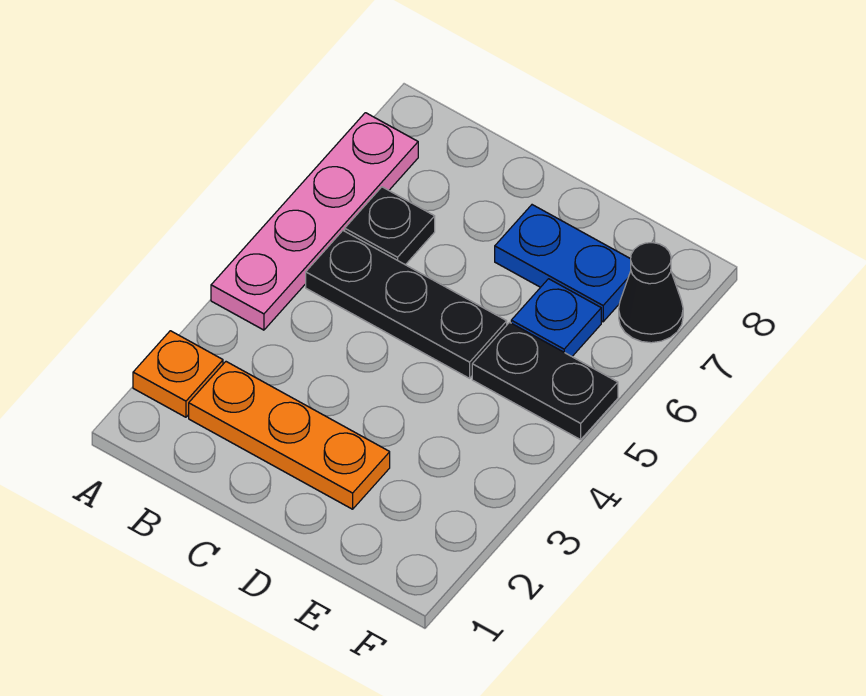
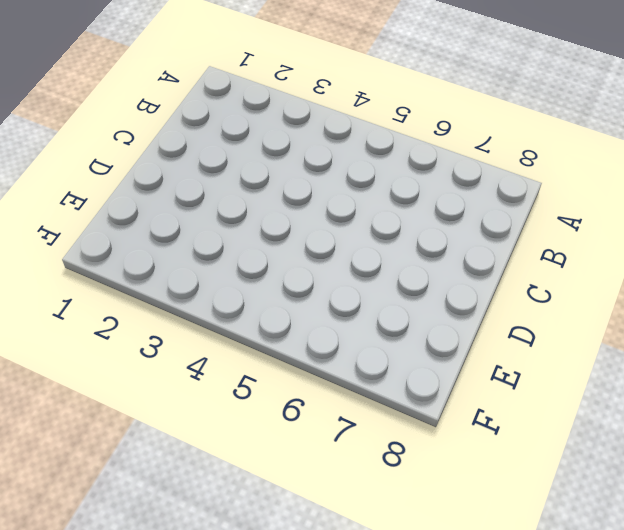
none -> orange plate A2 level 1
none -> pink plate A4:A7 level 1

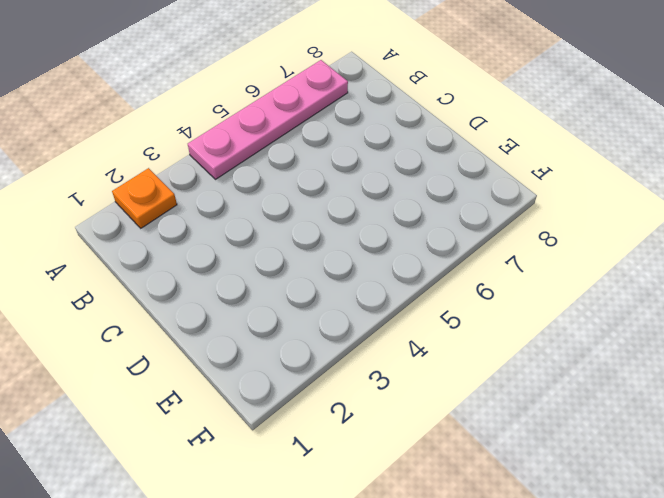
none -> orange plate B2:D2 level 1
none -> black plate B5:D5 level 1

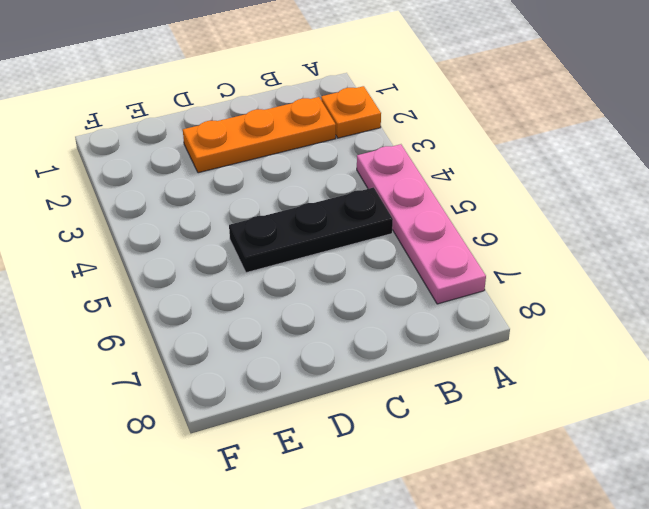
none -> black plate B6 level 1
none -> blue plate D7:E7 level 1

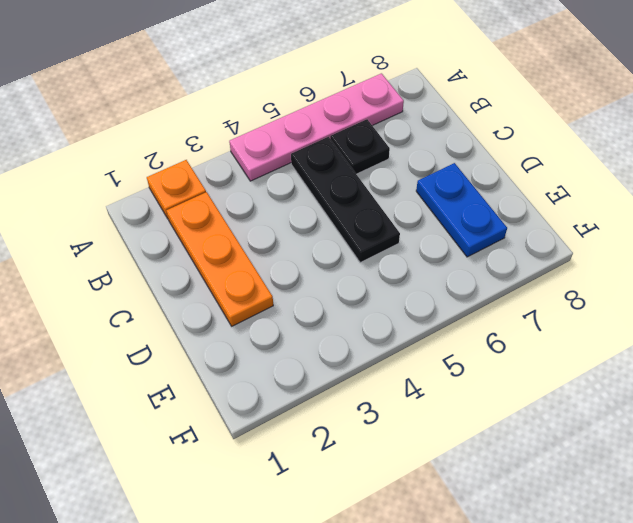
none -> black plate E5:F5 level 1
none -> blue plate E6 level 1

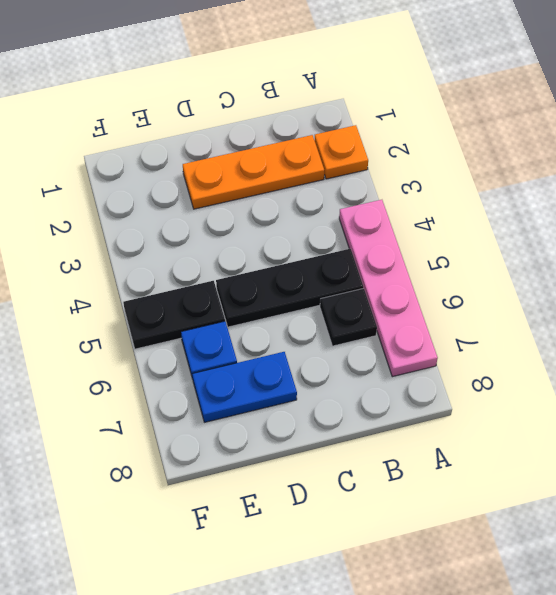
none -> black cone F7 level 1

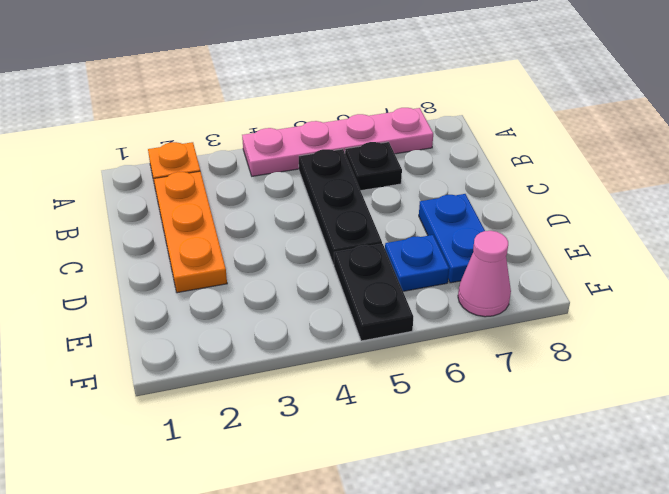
pink cone F7 level 1 -> black cone F7 level 1

